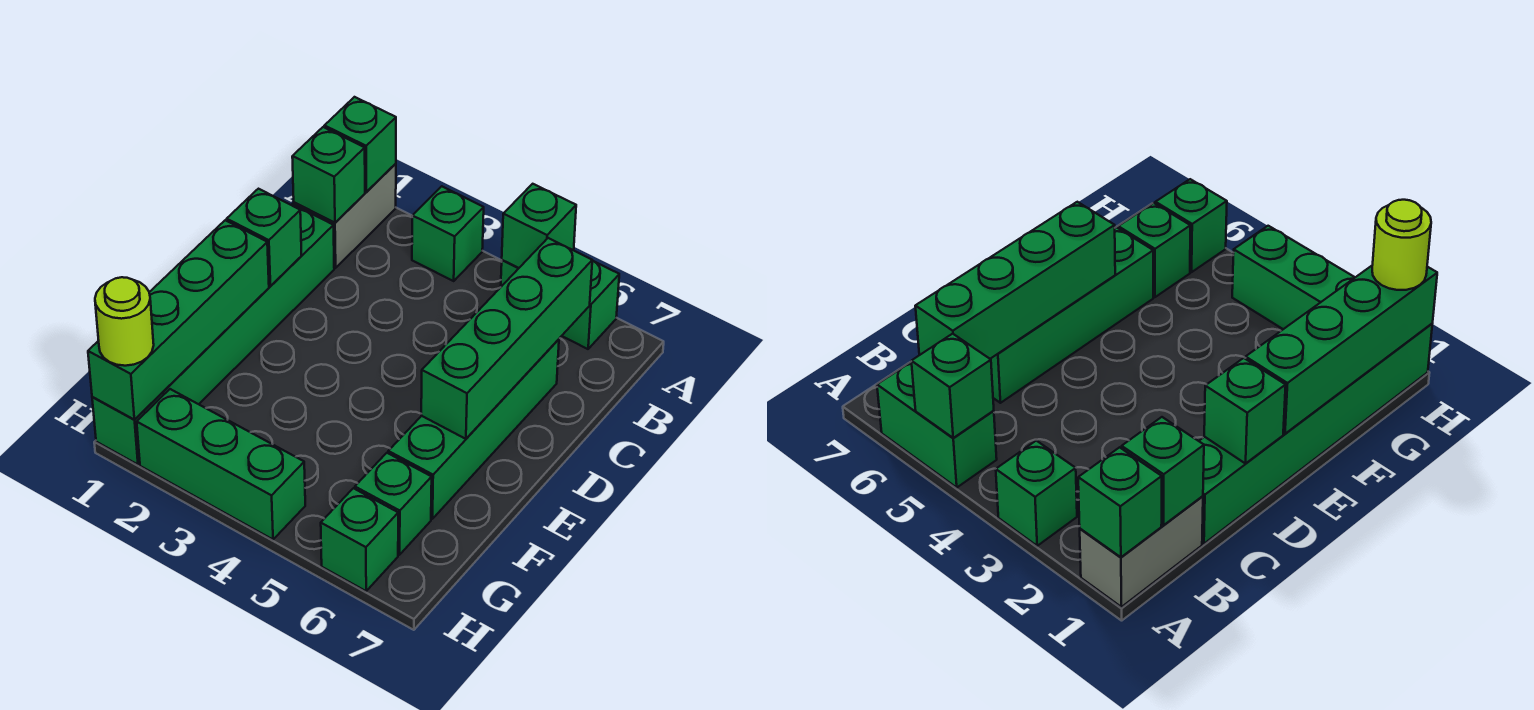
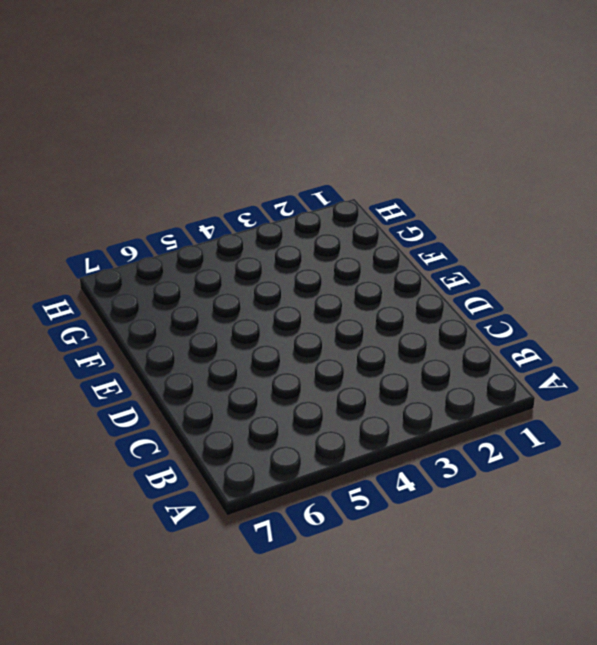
none -> grey brick A1:B1 level 1
none -> green brick A3 level 1
none -> green brick A5:A6 level 1

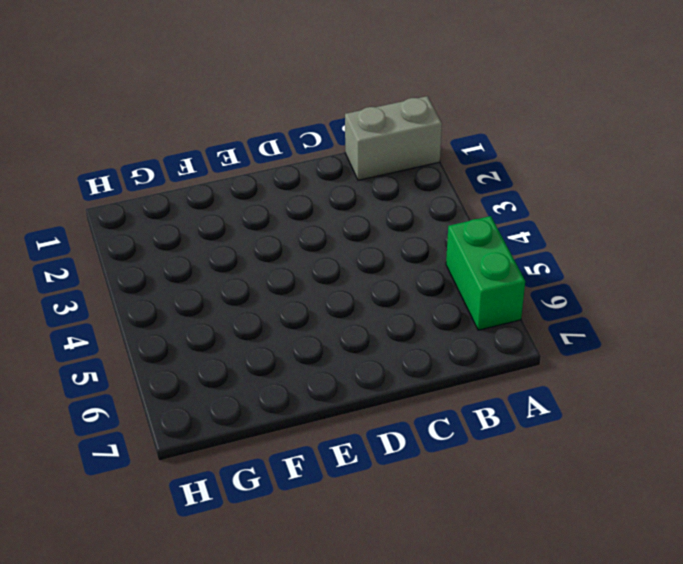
none -> green brick A3 level 1
none -> green brick C1:H1 level 1
none -> green brick C6:F6 level 1

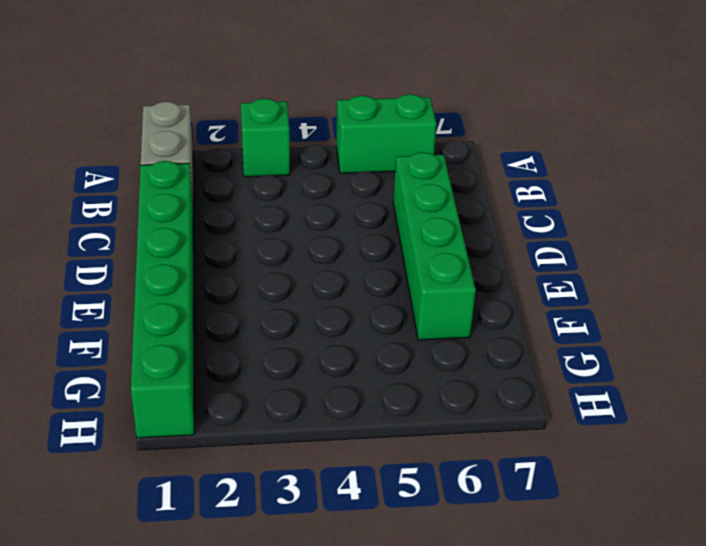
none -> green brick G6 level 1
none -> green brick H2:H4 level 1
none -> green brick H6 level 1

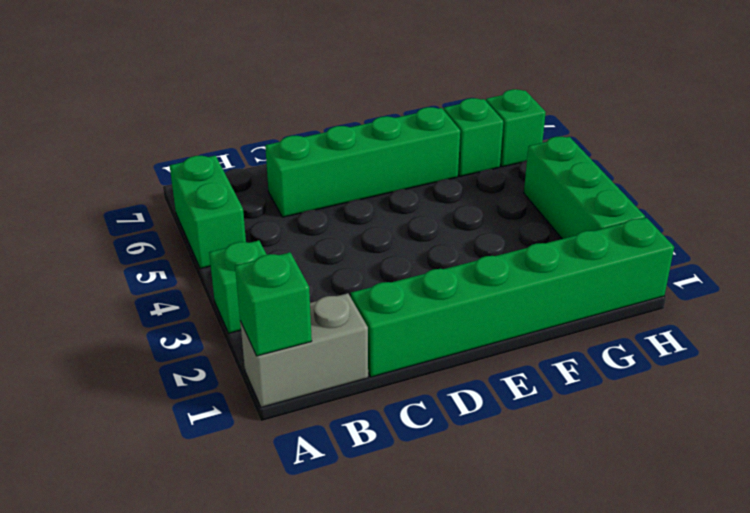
none -> green brick A5 level 2
none -> green brick B1 level 2
none -> green brick B6:E6 level 2

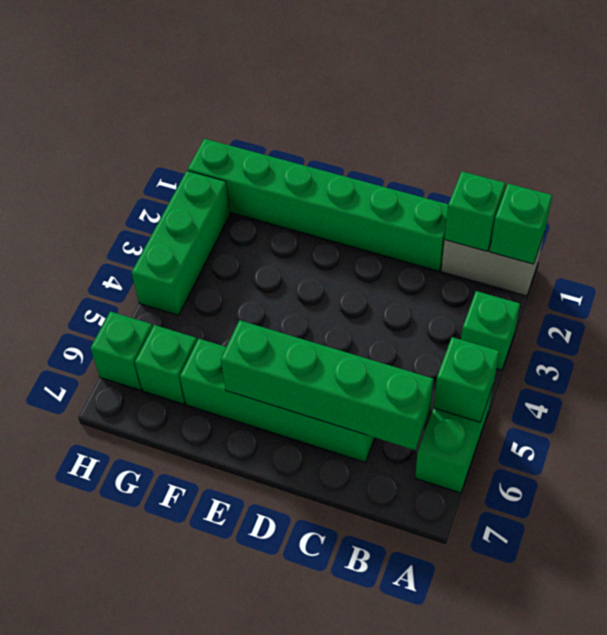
none -> green brick D1 level 2
none -> green brick E1:H1 level 2
none -> lime round brick H1 level 3

